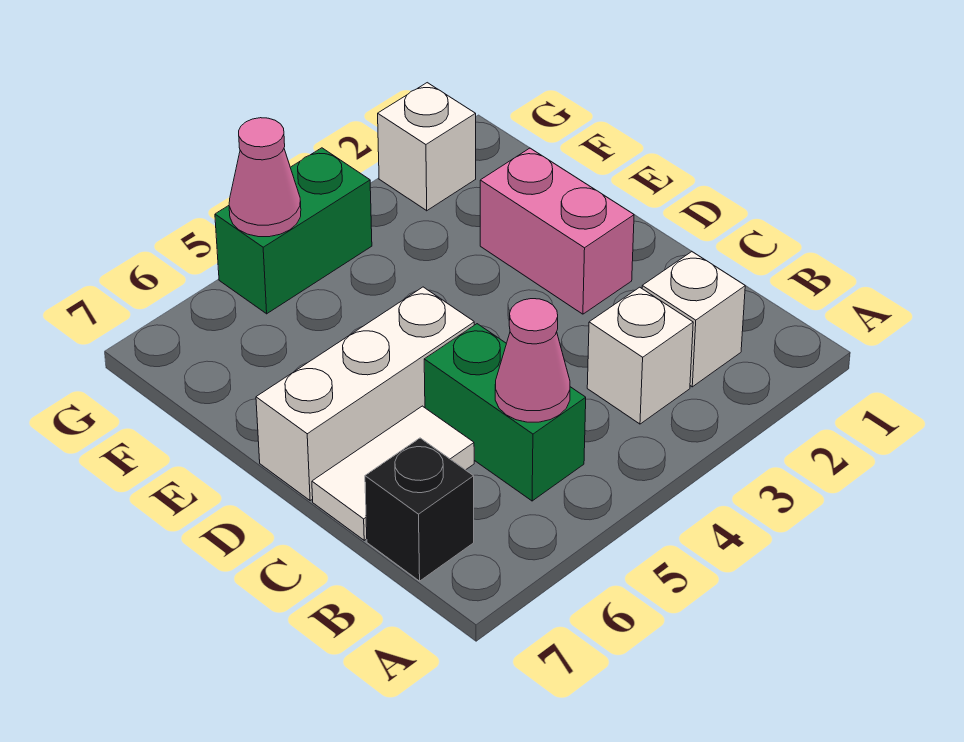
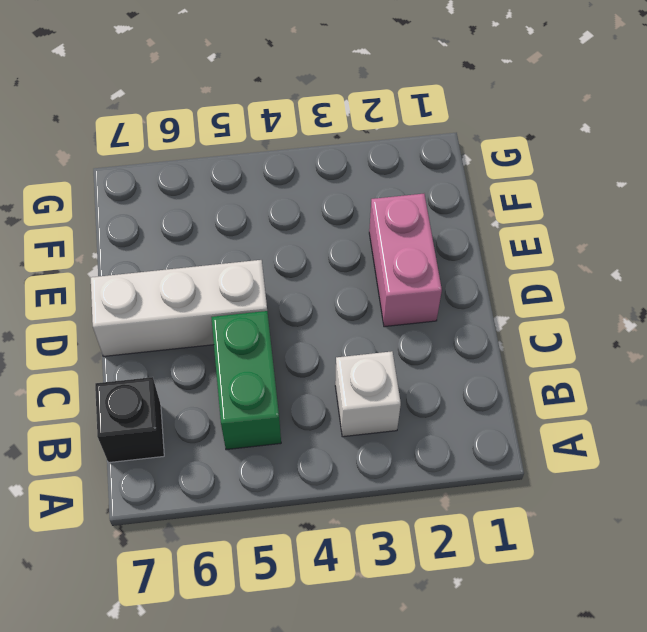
none -> white brick B2 level 1
none -> white tile C6:C7 level 1

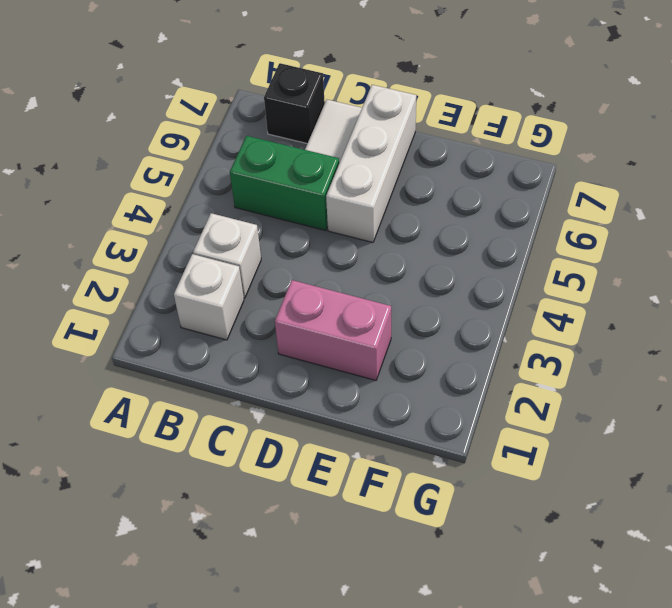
none -> white brick G2 level 1
none -> green brick G4:G5 level 1

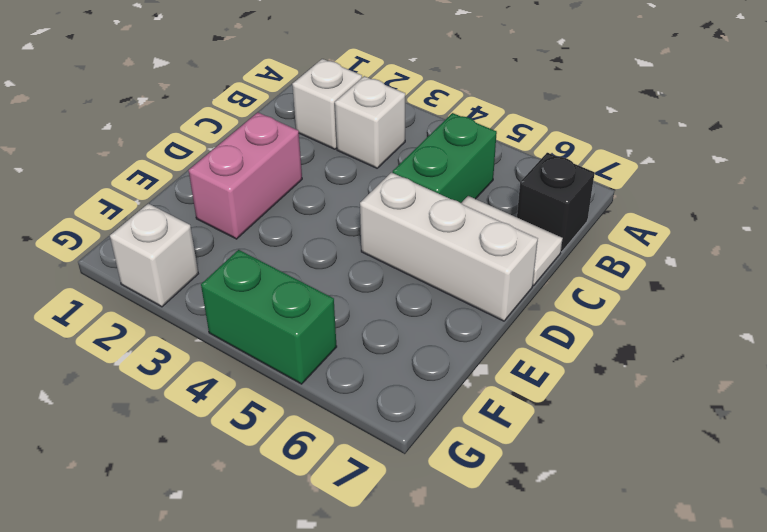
none -> pink cone B5 level 2
none -> pink cone G5 level 2

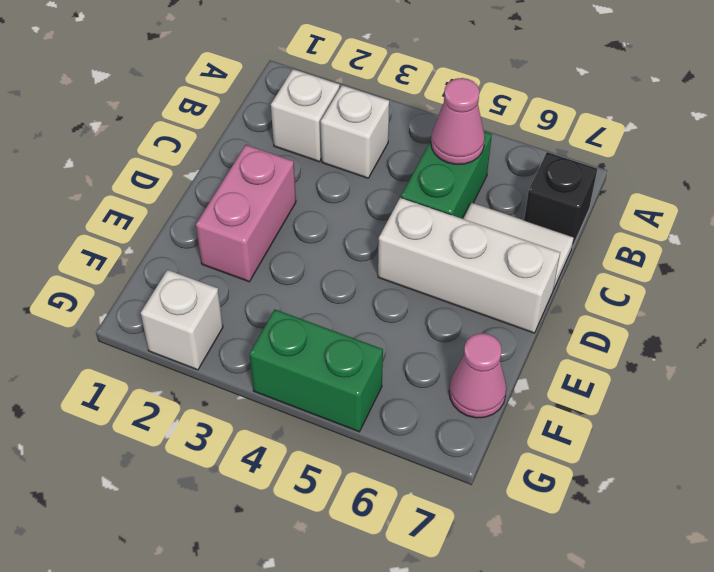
pink cone F7 level 1 -> pink cone G5 level 2

